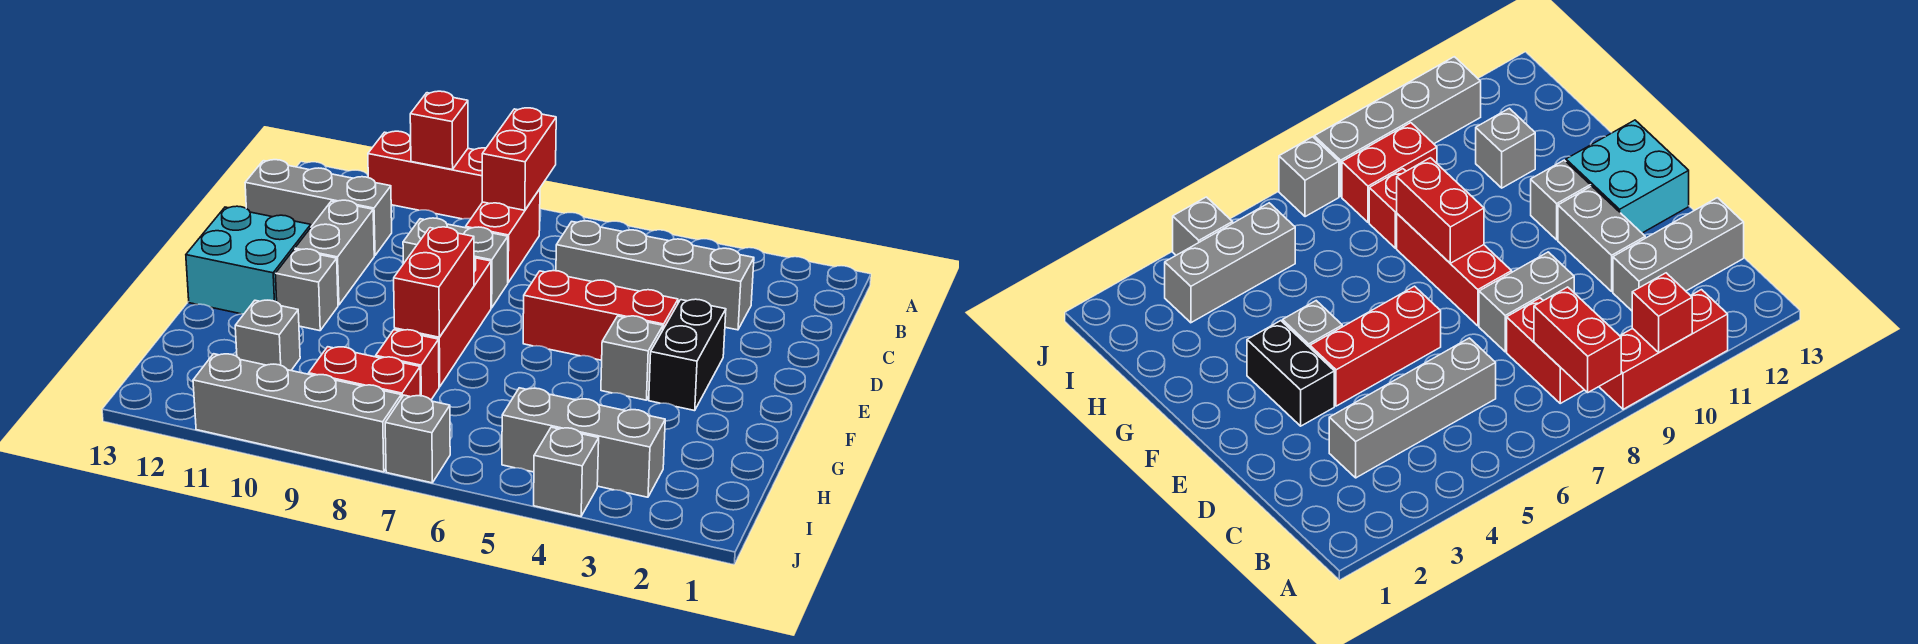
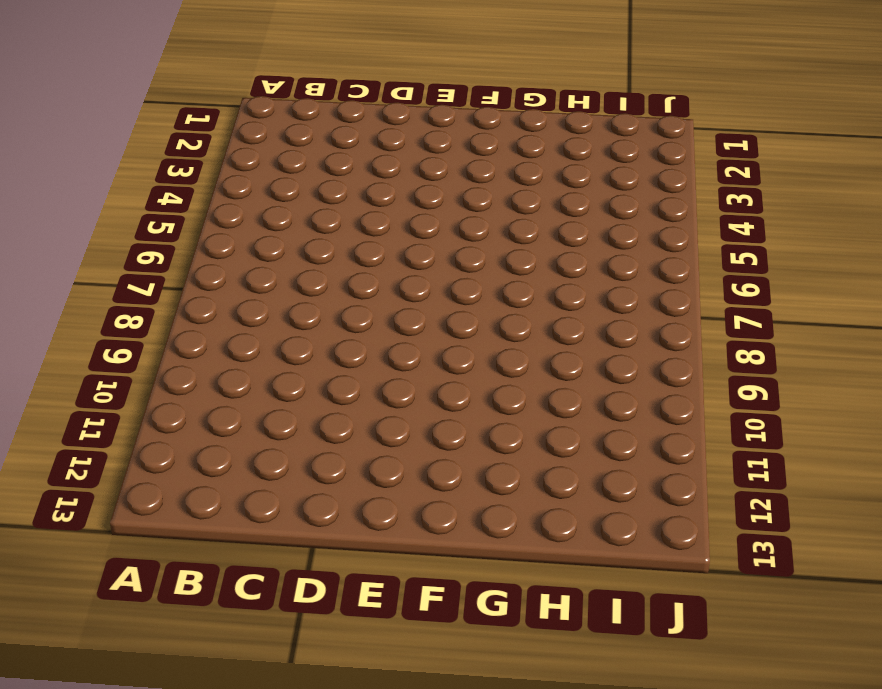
none -> red brick A9:A11 level 1
none -> red brick B8:C8 level 1
none -> grey brick C3:C6 level 1

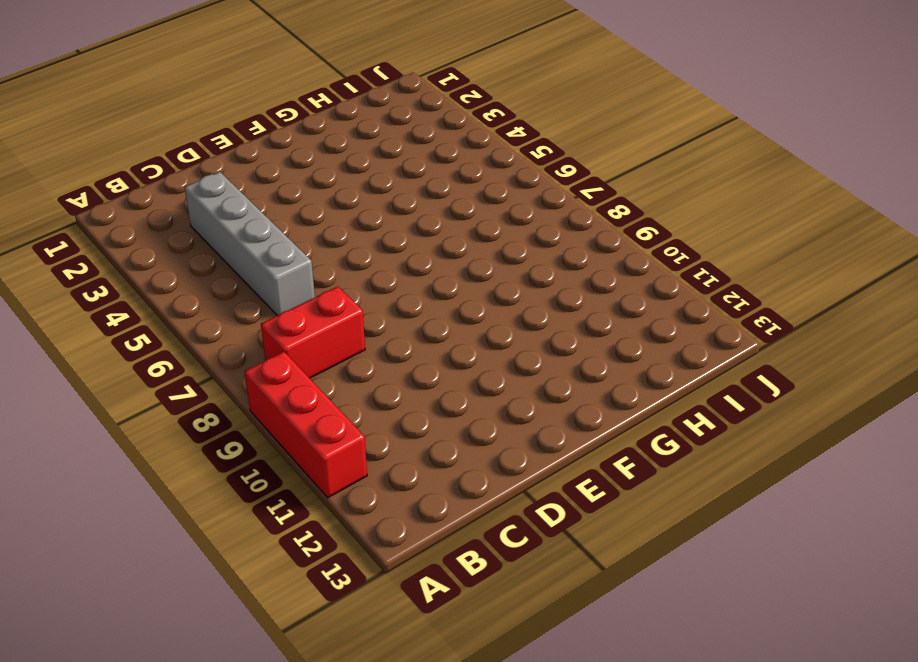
none -> grey brick C11:C13 level 1
none -> grey brick D8:D9 level 1
none -> grey brick D11:E11 level 1

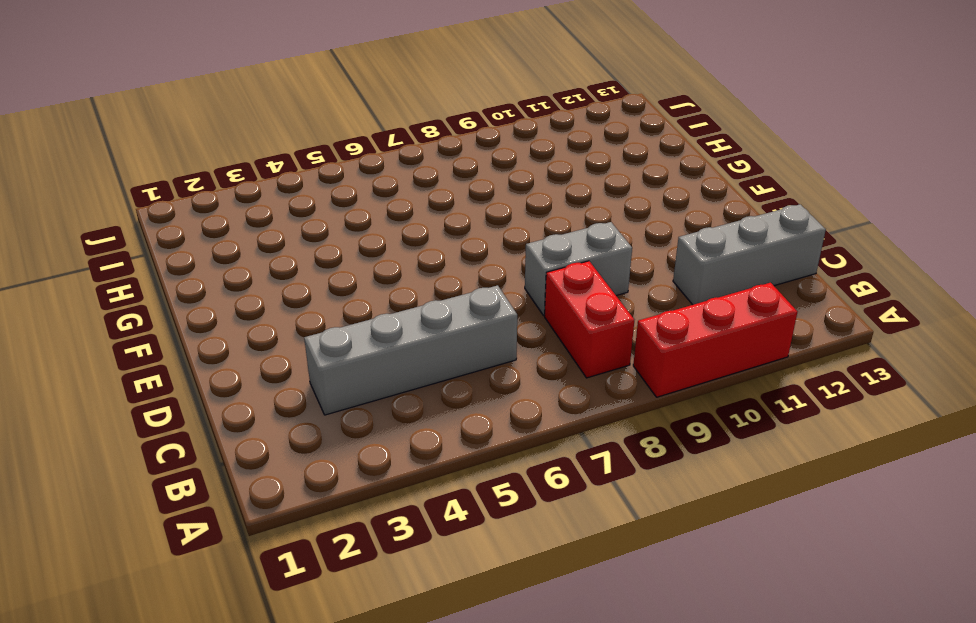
none -> grey brick D11:E11 level 1
none -> black brick E3:F3 level 1
none -> red brick E4:E6 level 1

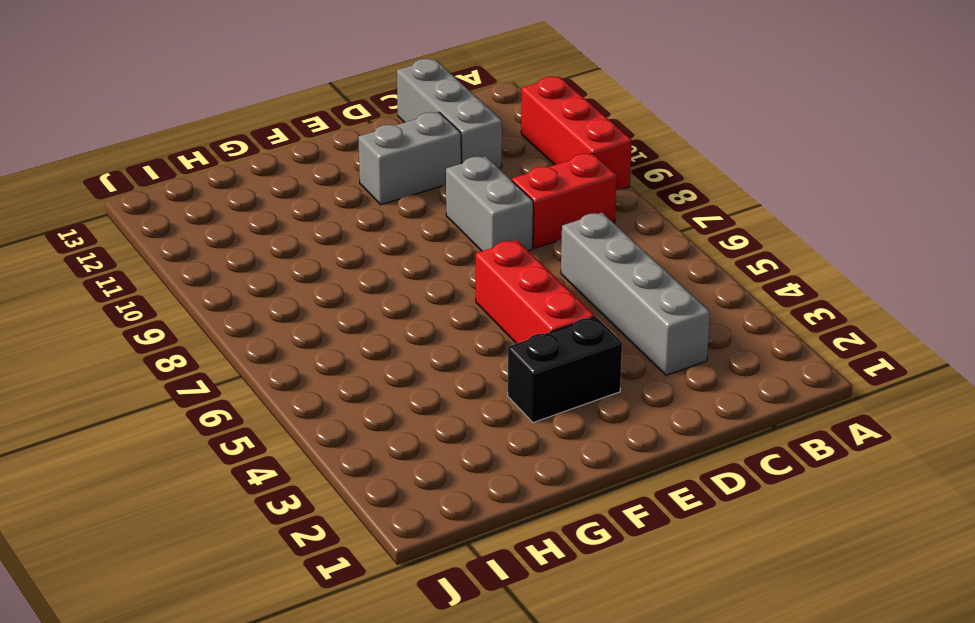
none -> red brick E8:G8 level 1
none -> cyan brick E12:F13 level 1
none -> grey brick F4 level 1

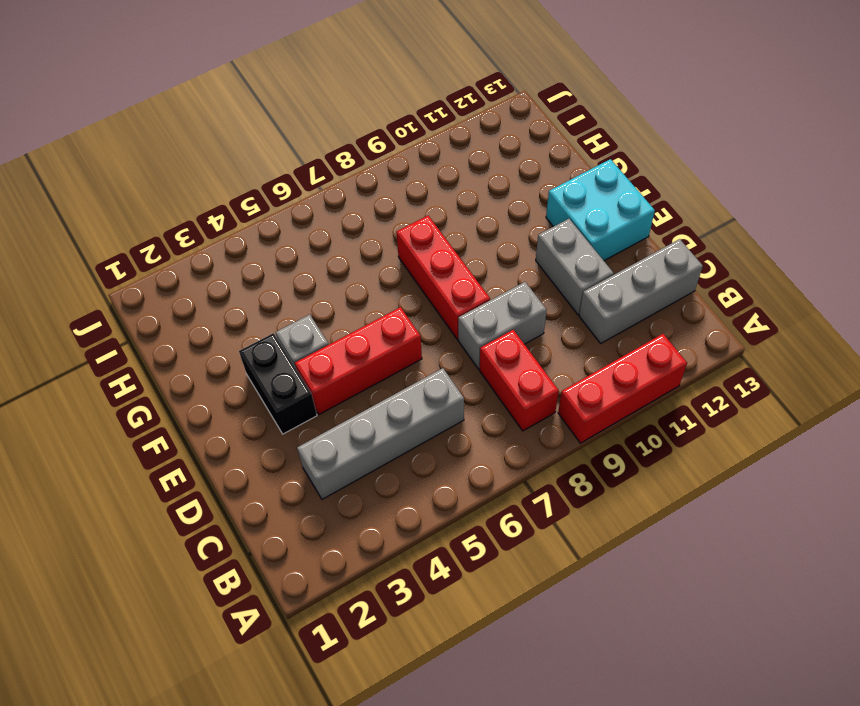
none -> grey brick F11 level 1
none -> red brick H8 level 1
none -> grey brick H11 level 1

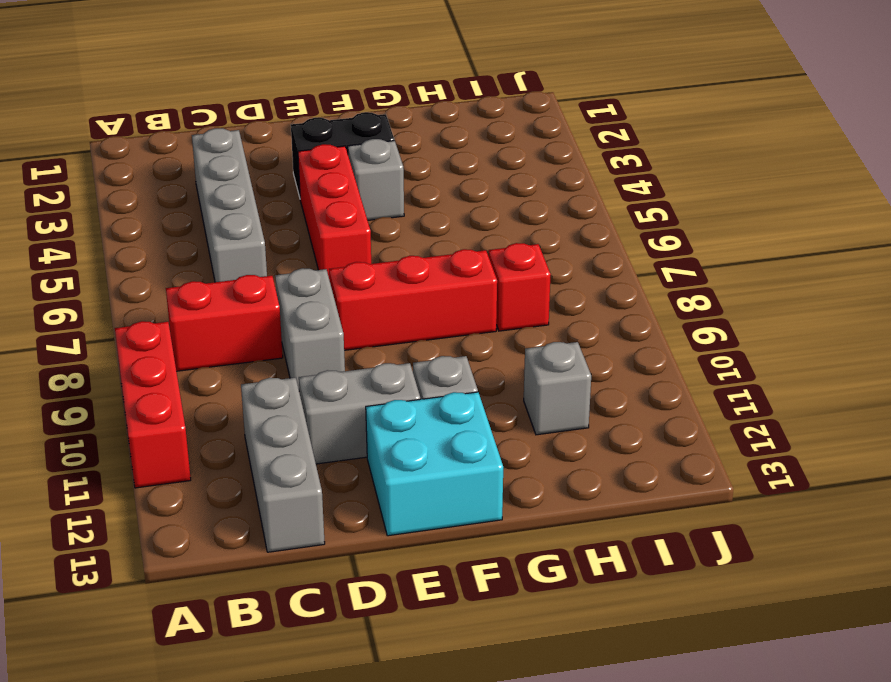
none -> grey brick I3:I5 level 1
none -> red brick I8:I9 level 1
none -> grey brick J4 level 1

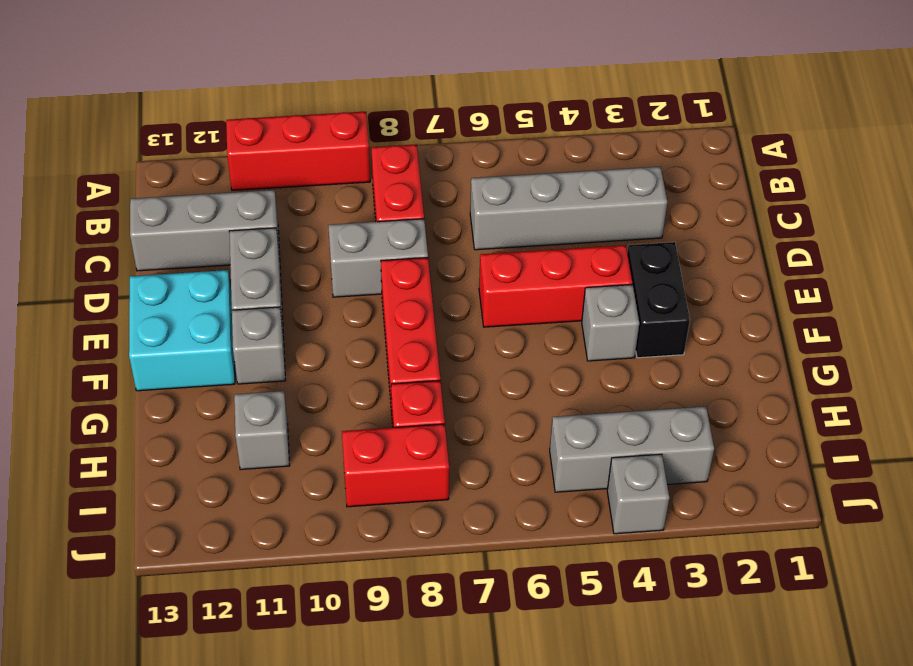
none -> grey brick J7 level 1
none -> grey brick J8:J11 level 1
none -> red brick A8:B8 level 2

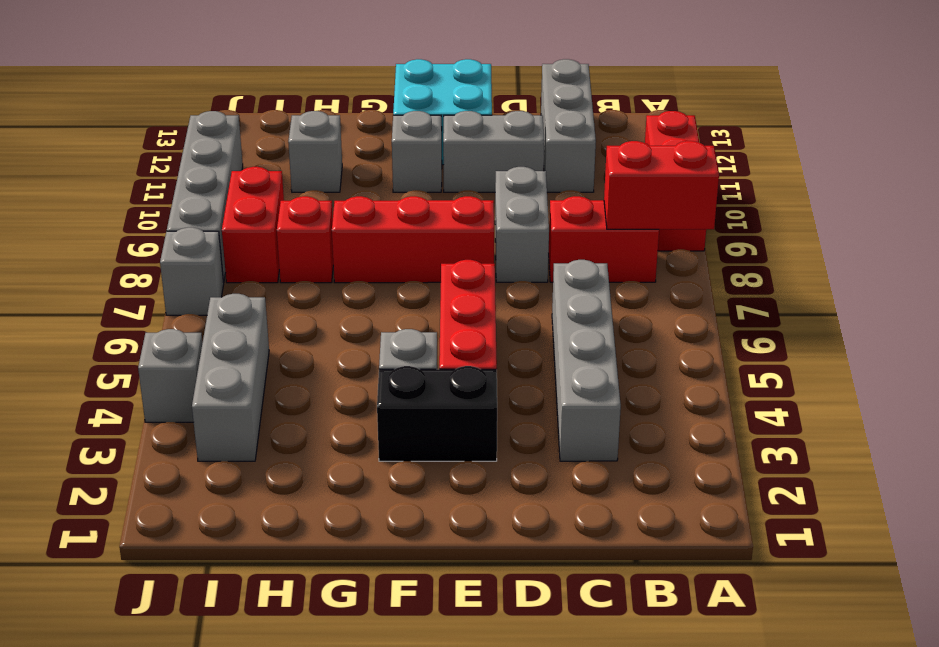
none -> red brick A10 level 2
none -> red brick F8:G8 level 2

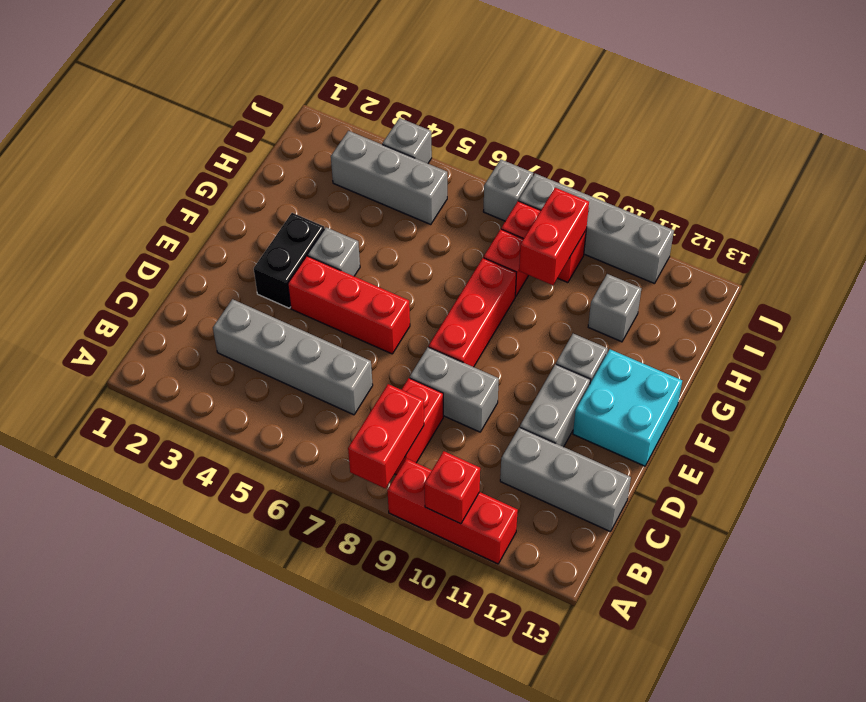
red brick H9:I9 level 2 -> red brick F8:G8 level 2

